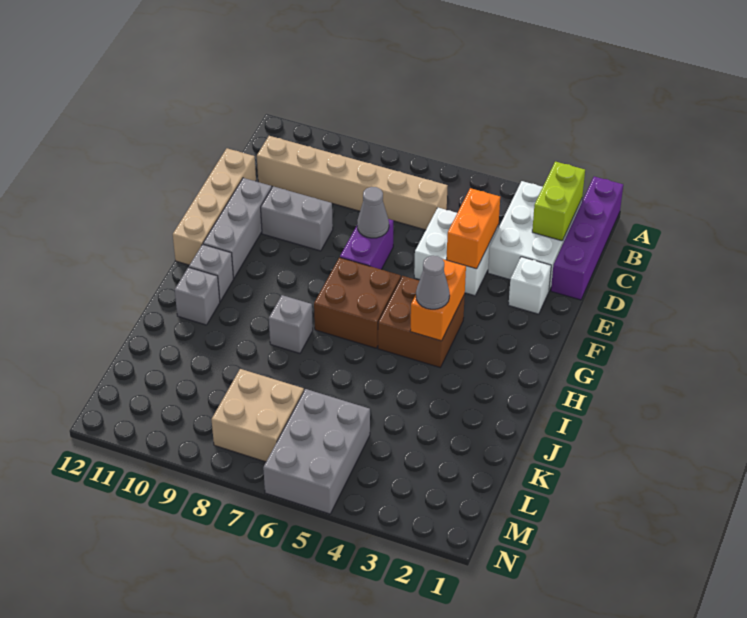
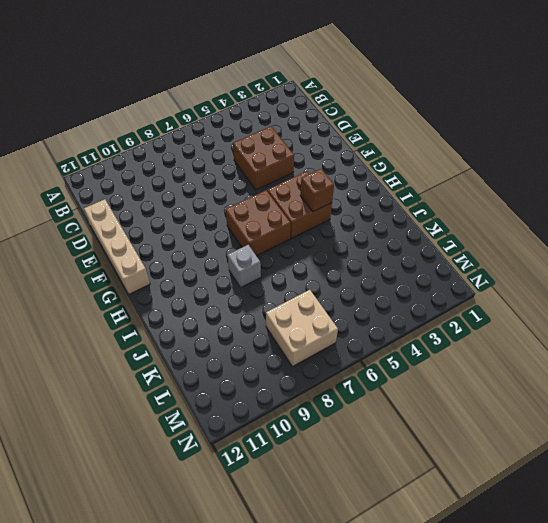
brown brick D4:E5 level 1 -> white brick D4:E5 level 1
brown brick H4 level 2 -> orange brick G4:H4 level 2
none -> purple brick A1:D1 level 1
none -> white brick B2:D3 level 1
none -> tan brick C6:C11 level 1

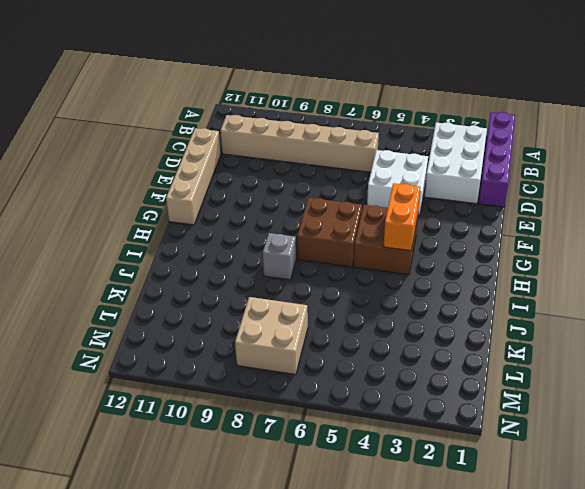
none -> white brick E2 level 1
none -> purple brick E7:F7 level 1
none -> grey brick E9:E10 level 1

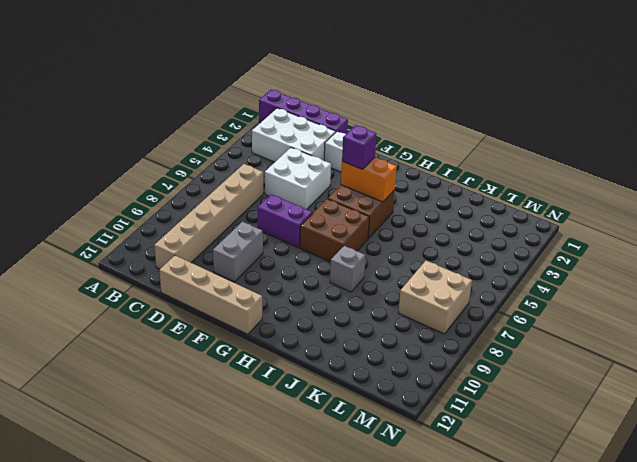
purple brick G4 level 3 -> none
none -> grey brick E11:G11 level 1
none -> grey brick H11 level 1
none -> grey brick I11 level 1

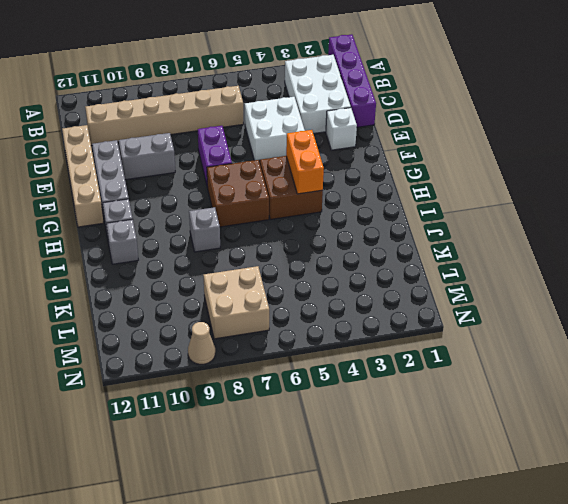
tan cone N9 level 1 -> none
none -> grey brick L5:N6 level 1
none -> lime brick B2:C2 level 2
none -> orange brick D4:E4 level 2

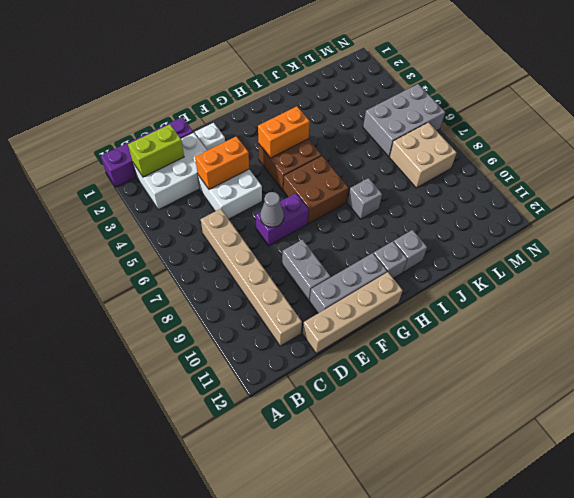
none -> grey cone H4 level 3

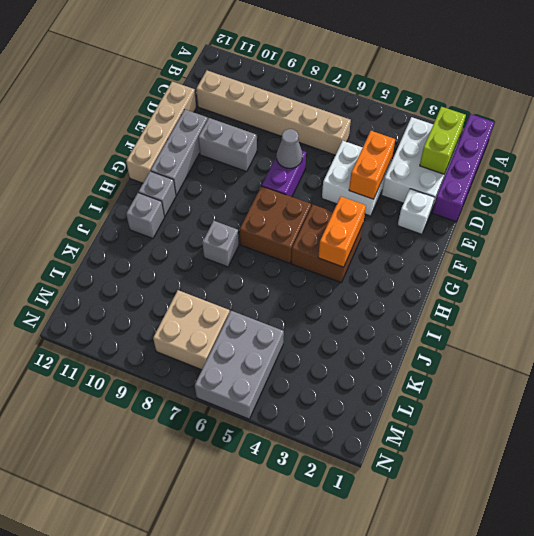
none -> grey cone H4 level 3

